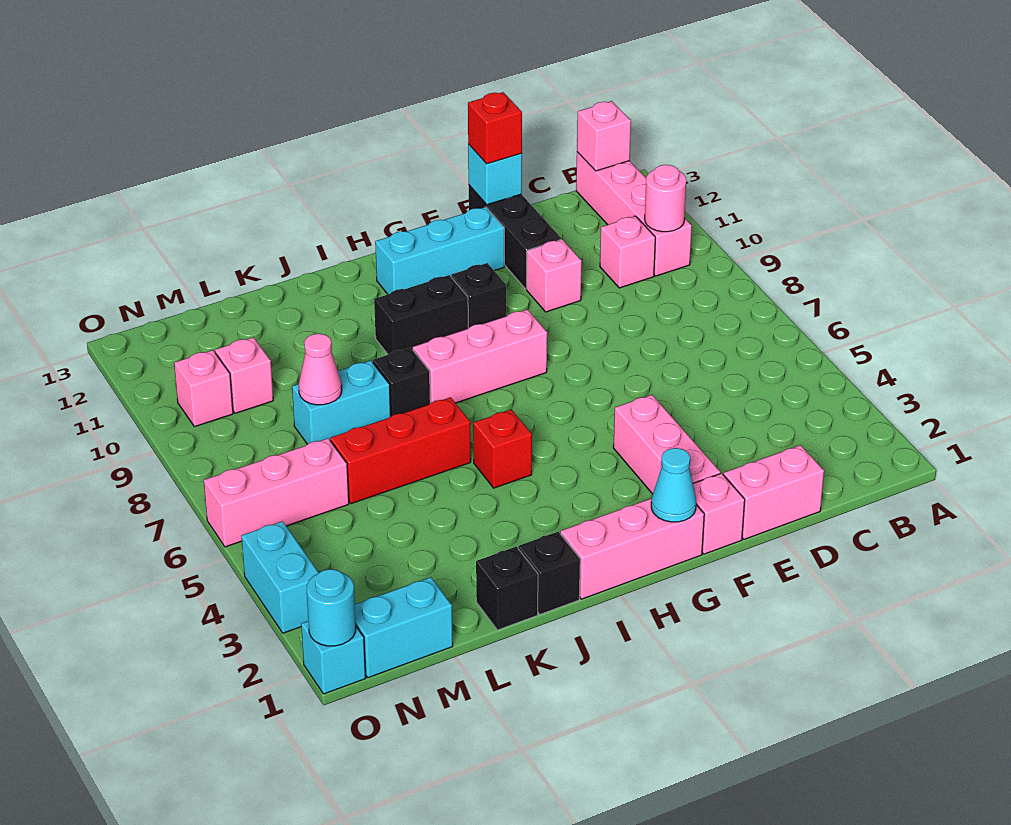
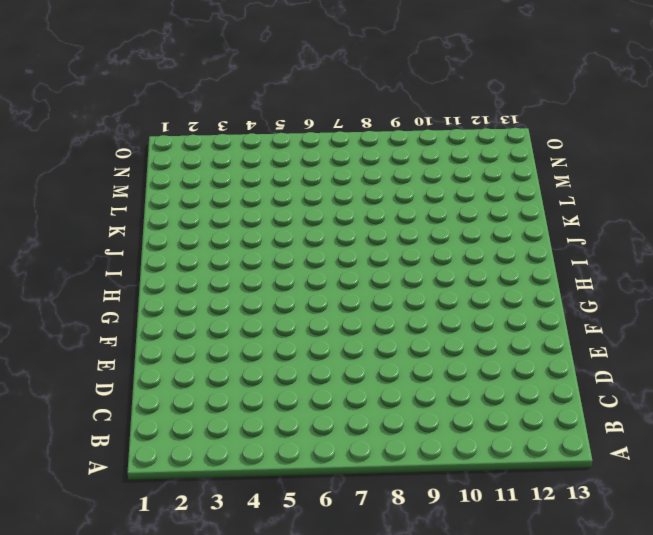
none -> pink brick B10:B13 level 1
none -> pink brick C10 level 1
none -> pink brick D1:E1 level 1
none -> pink brick E10 level 1

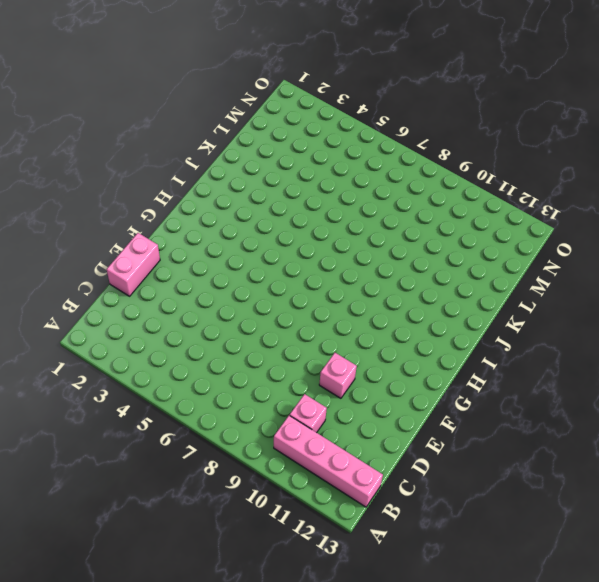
none -> black brick E11:E13 level 1
none -> pink brick F1 level 1
none -> pink brick F2:F4 level 1
none -> cyan brick F12:H12 level 1

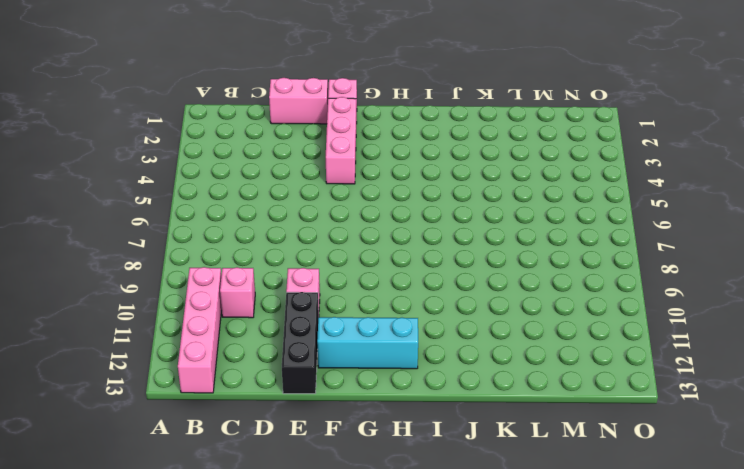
none -> pink brick G1:I1 level 1
none -> pink brick G8:I8 level 1
none -> black brick G10 level 1
none -> black brick H10:I10 level 1

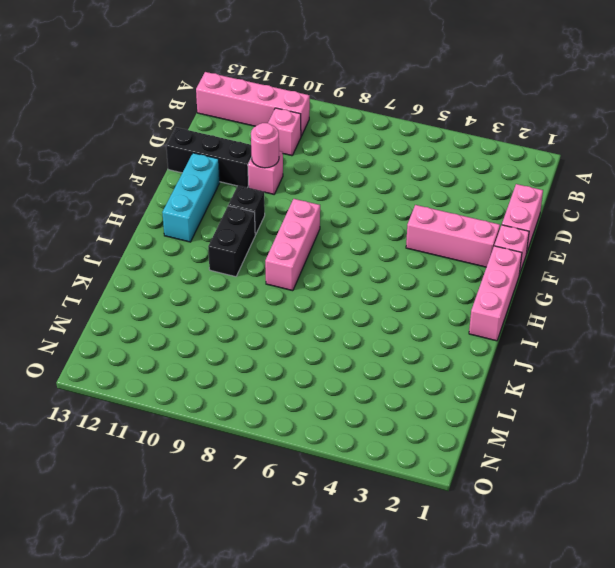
pink round brick E10 level 2 -> pink round brick B10 level 2
none -> red brick I5 level 1
none -> black brick J1 level 1
none -> red brick J6:L6 level 1
none -> black brick J8 level 1

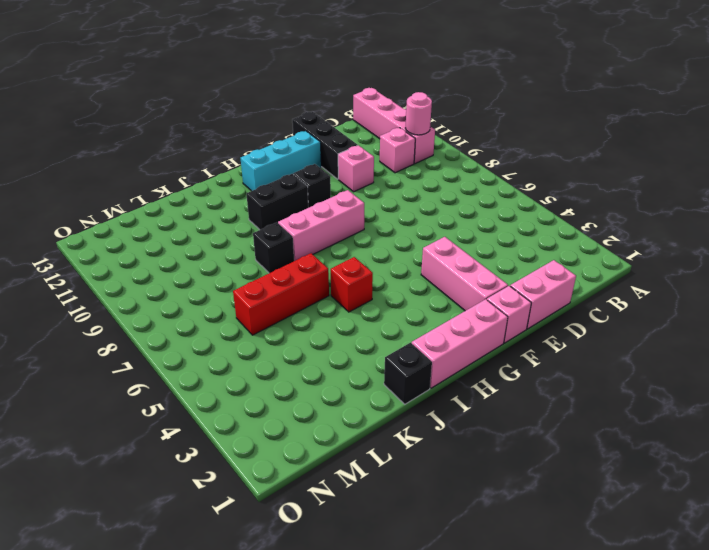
none -> black brick K1 level 1
none -> cyan brick K8:L8 level 1
none -> cyan brick M1:N1 level 1
none -> pink brick M6:O6 level 1

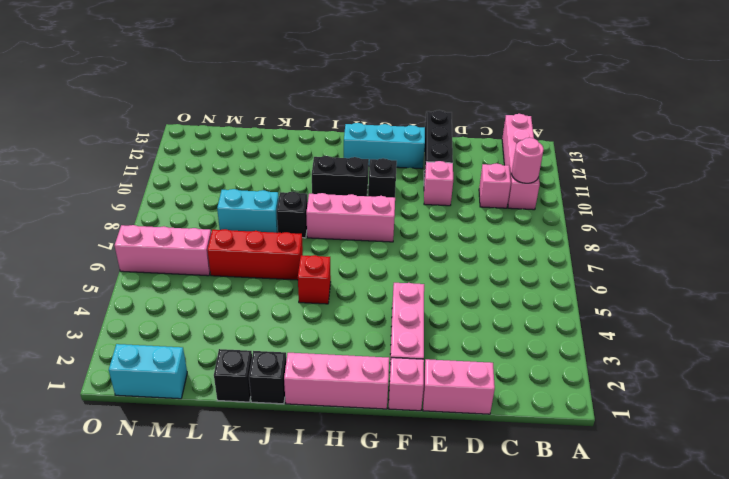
none -> pink brick M10 level 1
none -> pink brick N10 level 1
none -> cyan brick O1 level 1
none -> cyan brick O3:O4 level 1

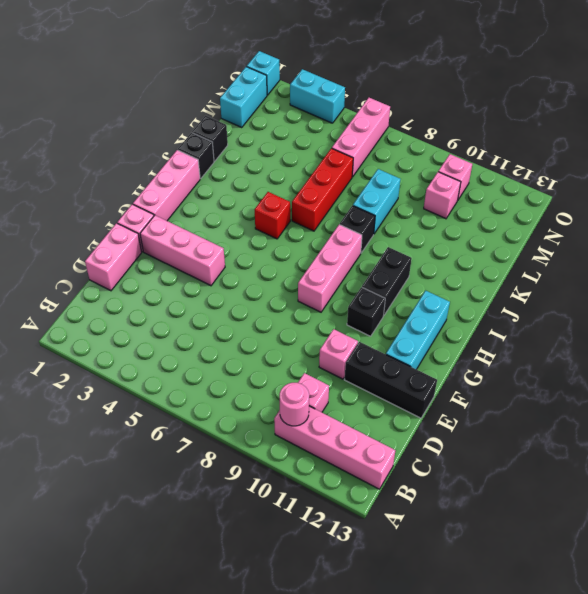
none -> pink brick B13 level 2
none -> cyan brick E13 level 2
none -> cyan cone G1 level 2
none -> pink cone L8 level 2

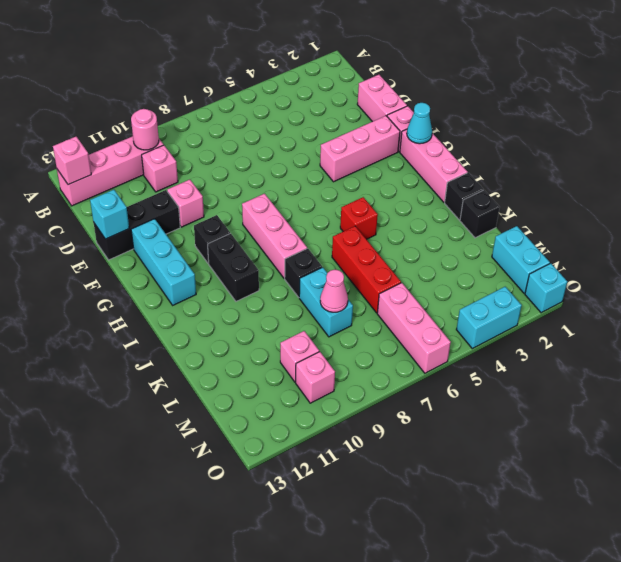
none -> cyan round brick O1 level 2
none -> red brick E13 level 3

